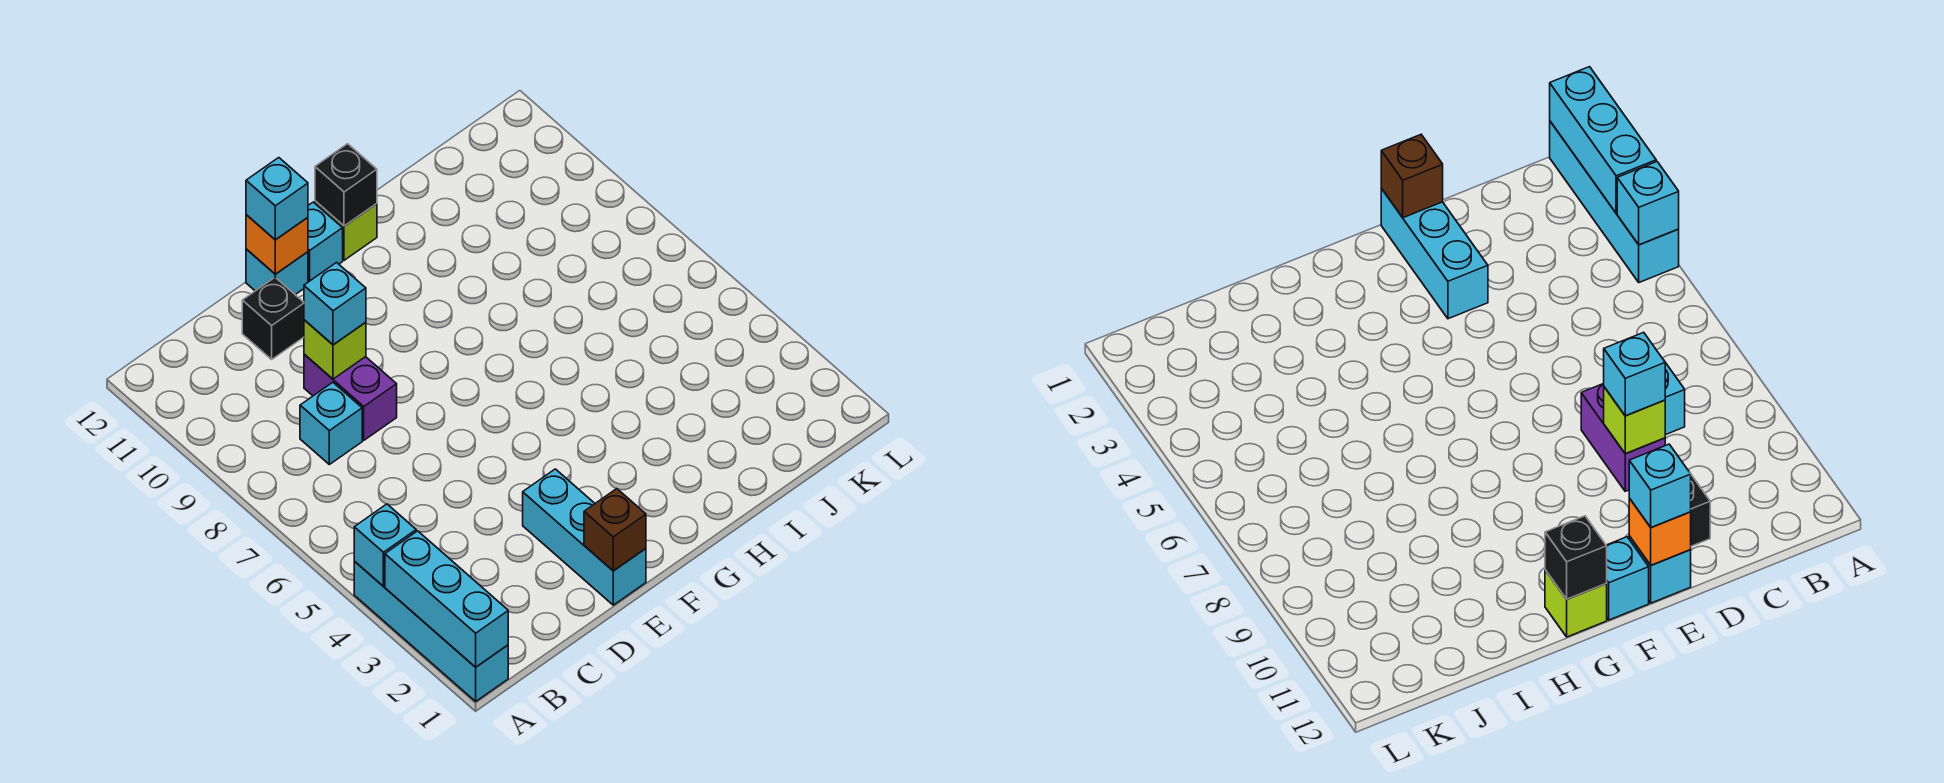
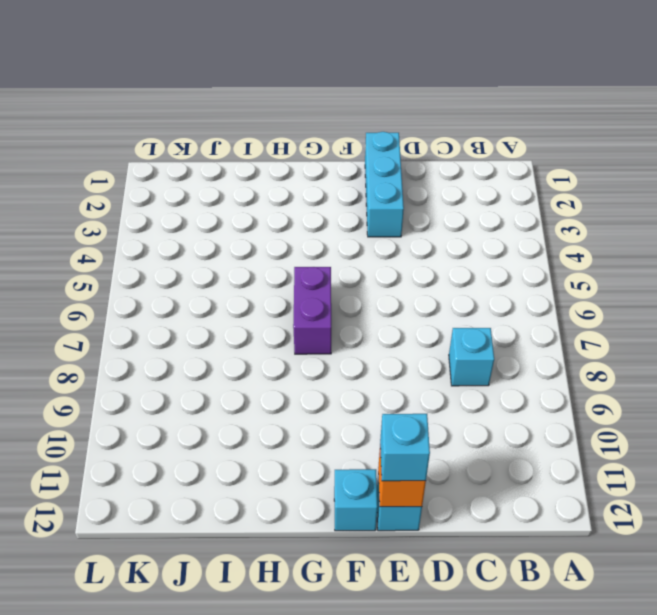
purple brick G6:G7 level 1 -> purple brick D8:D9 level 1
none -> cyan brick A1:A4 level 1
none -> black brick D11 level 1
none -> lime brick G12 level 1

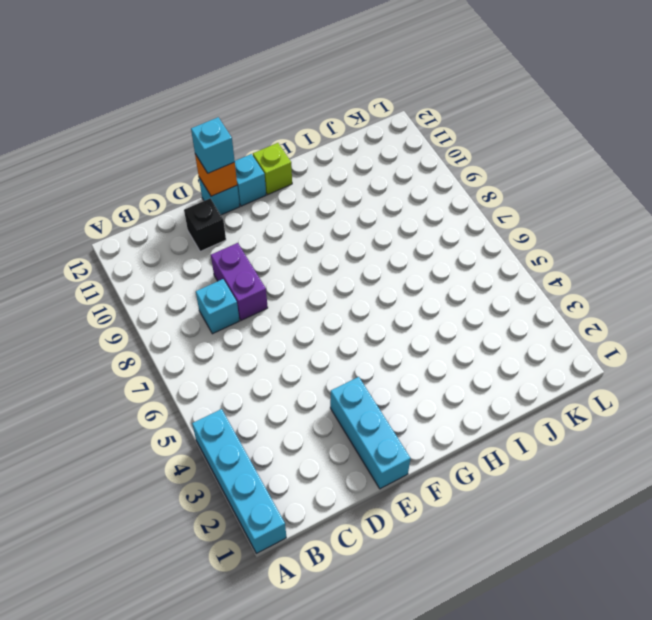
none -> cyan brick A1:A3 level 2
none -> cyan brick A4 level 2
none -> lime brick D9 level 2

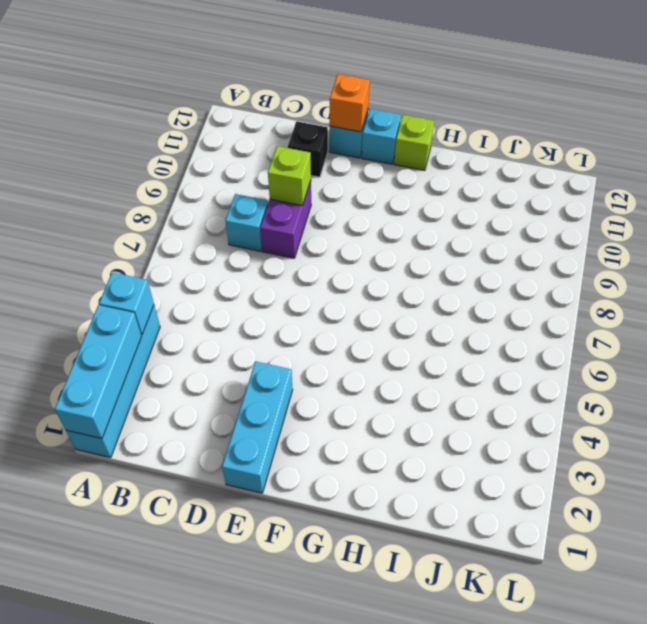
none -> brown brick E1 level 2
none -> black brick G12 level 2
none -> cyan brick D9 level 3

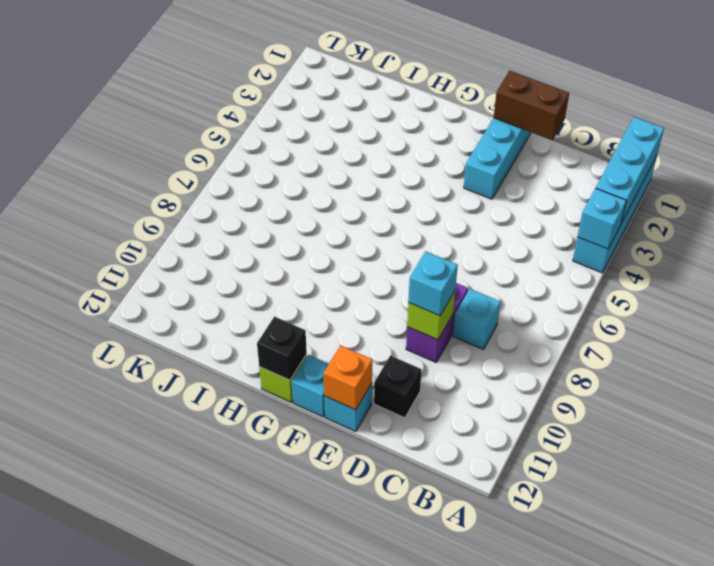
brown brick D1:E1 level 2 -> brown brick E1 level 2
none -> cyan brick E12 level 3

